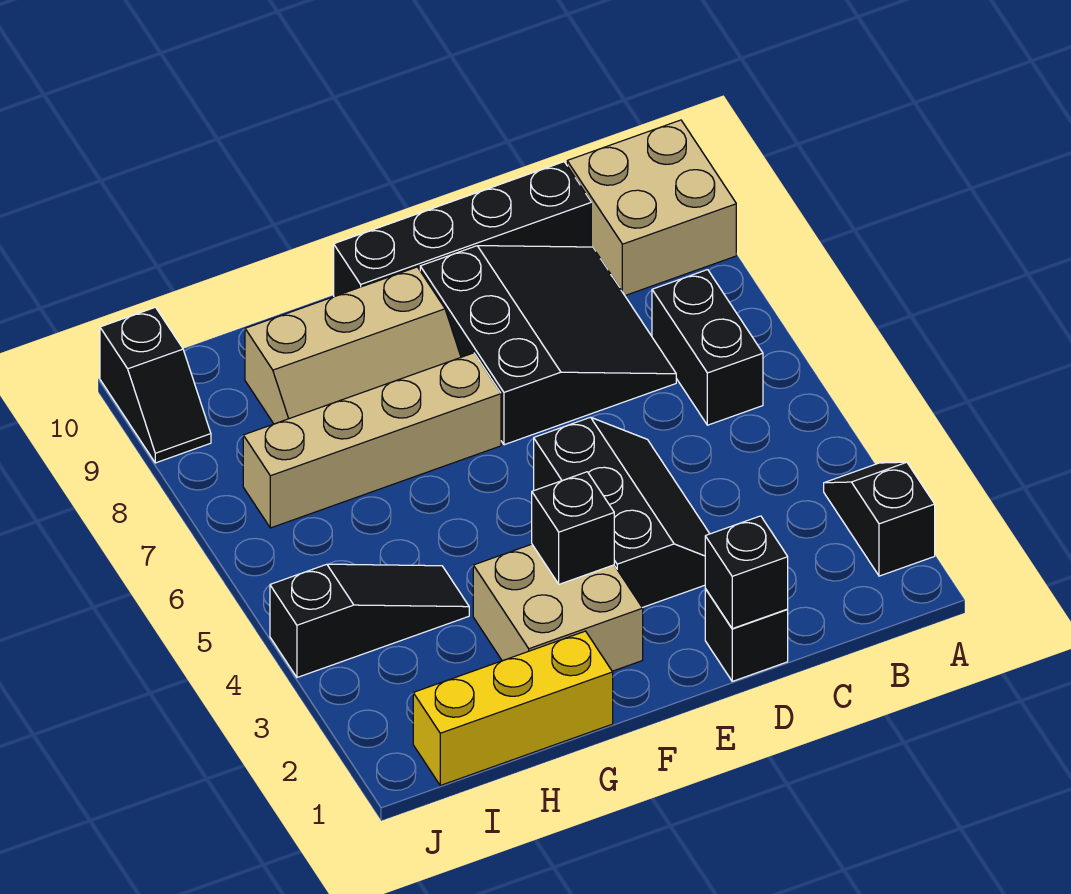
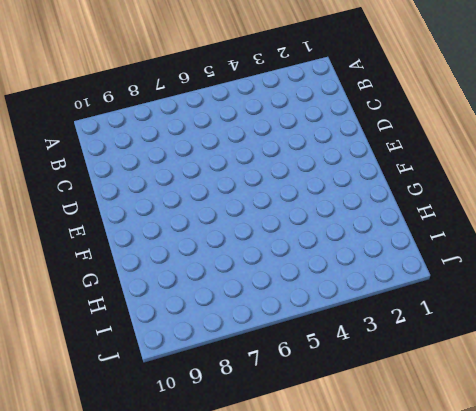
none -> black slope A2:A3 level 1 top 2
none -> tan brick A9:B10 level 1
none -> black brick B6:B7 level 1

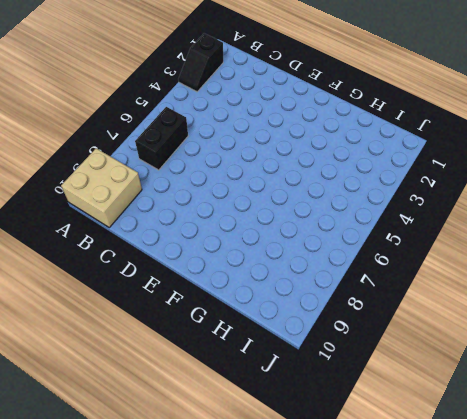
none -> black slope C7:E9 level 1 top E
none -> black brick C10:F10 level 1
none -> black brick D1 level 1

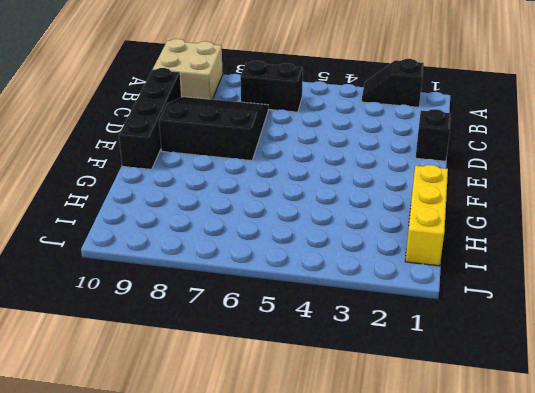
none -> black slope D3:E5 level 1 top E
none -> tan brick F2:G3 level 1
none -> tan brick F7:I7 level 1

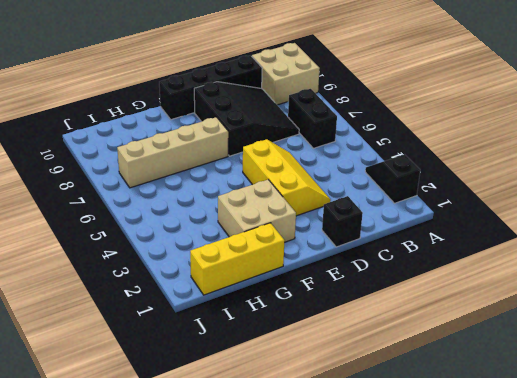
yellow slope D3:E5 level 1 top E -> black slope D3:E5 level 1 top E
none -> tan slope F8:H9 level 1 top 9
none -> black slope H4:J4 level 1 top J
none -> black slope J9:J10 level 1 top 10

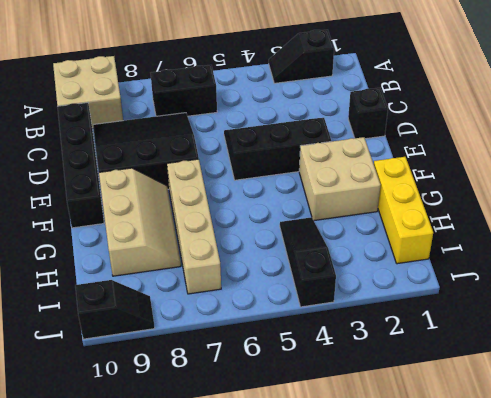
none -> black brick D1 level 2
none -> black brick F3 level 2

